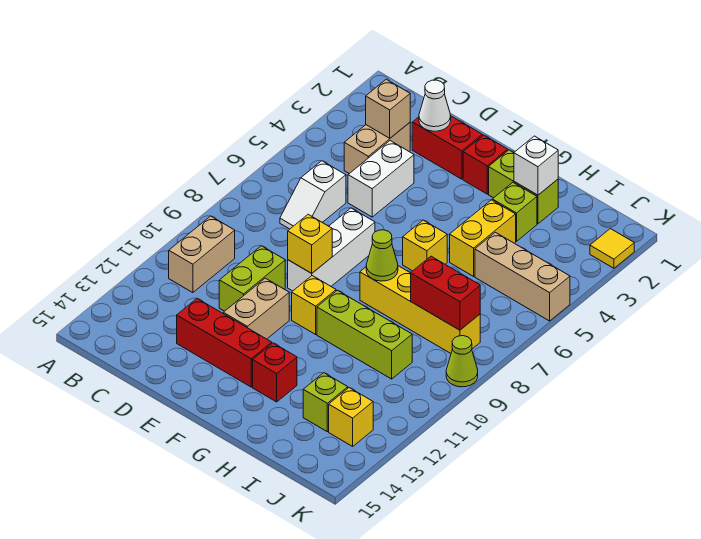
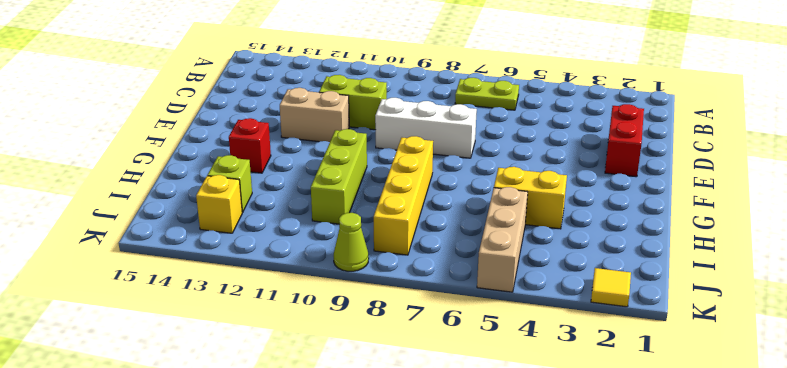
lime plate B6:B7 level 1 -> none
none -> tan brick B10:B11 level 1
none -> tan brick C3:C4 level 1
none -> white slope C6:C7 level 1 top 6

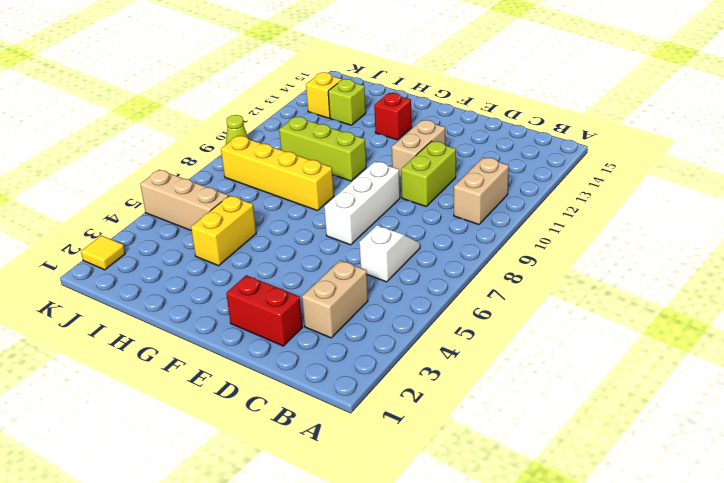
none -> white brick D4:D5 level 1
none -> red brick D13:F13 level 1
none -> red brick F2 level 1

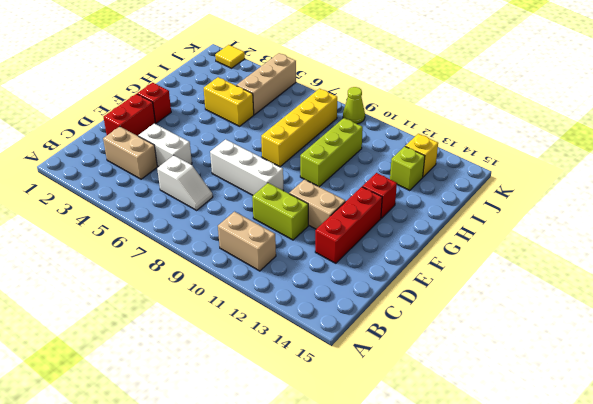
none -> yellow brick F10 level 1
none -> lime brick G2:H2 level 1
none -> yellow brick G6 level 1

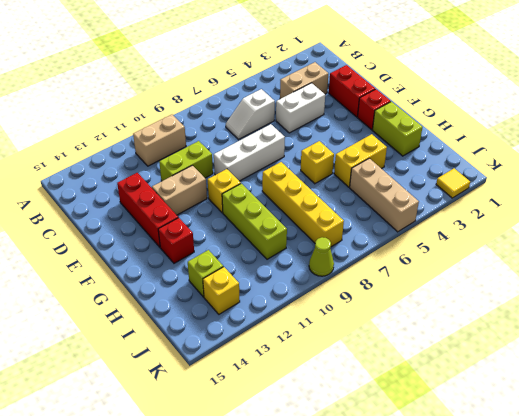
none -> lime brick H3 level 1
none -> tan brick C3 level 2
none -> white cone D2 level 2

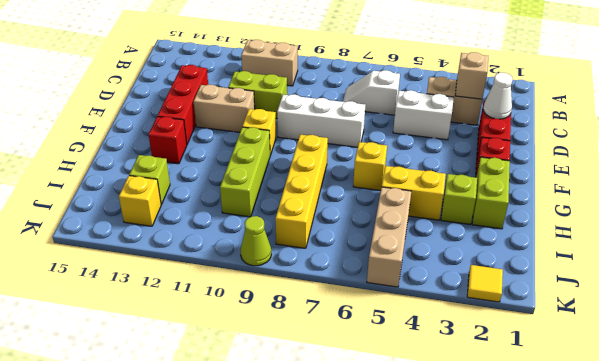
none -> yellow brick E9 level 2
none -> lime cone G8 level 2
none -> white brick H2 level 2

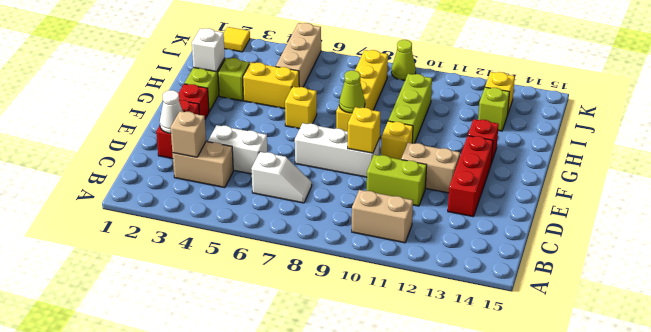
none -> red brick I8:J8 level 2

